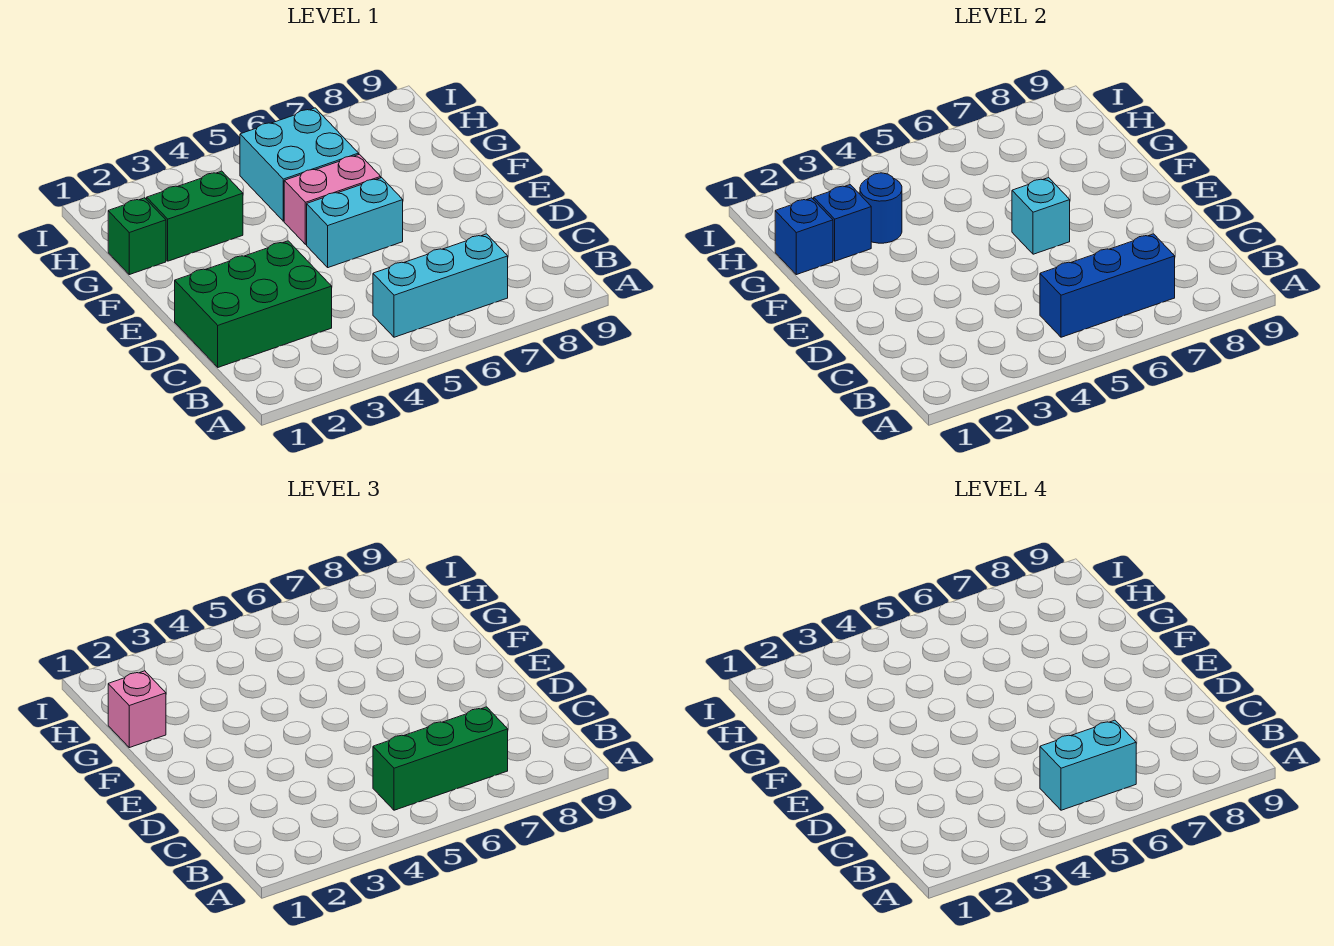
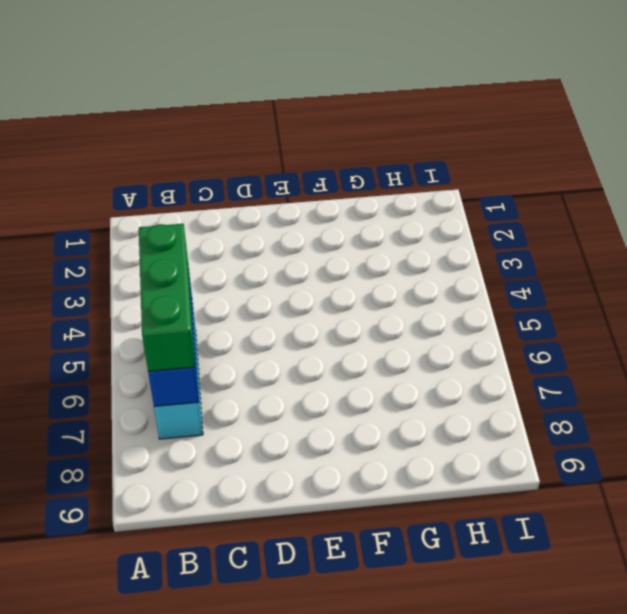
none -> green brick C1:D3 level 1
none -> cyan brick E5:E6 level 1
none -> pink brick F5:F6 level 1

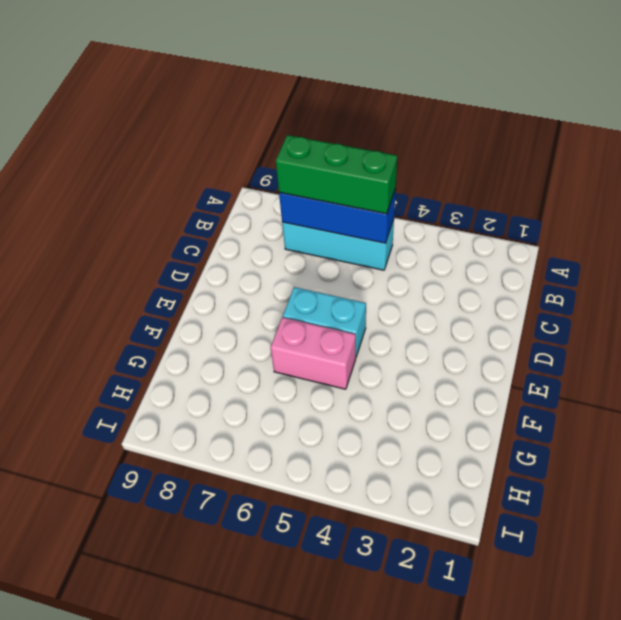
none -> green brick C1:D3 level 1
none -> green brick G1 level 1
none -> green brick G2:G3 level 1

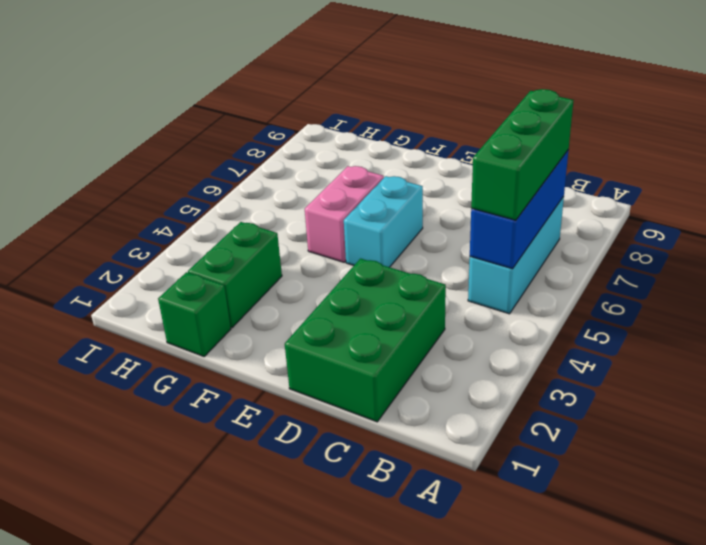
none -> cyan brick G5:H6 level 1
none -> cyan brick E6 level 2
none -> blue brick G1 level 2

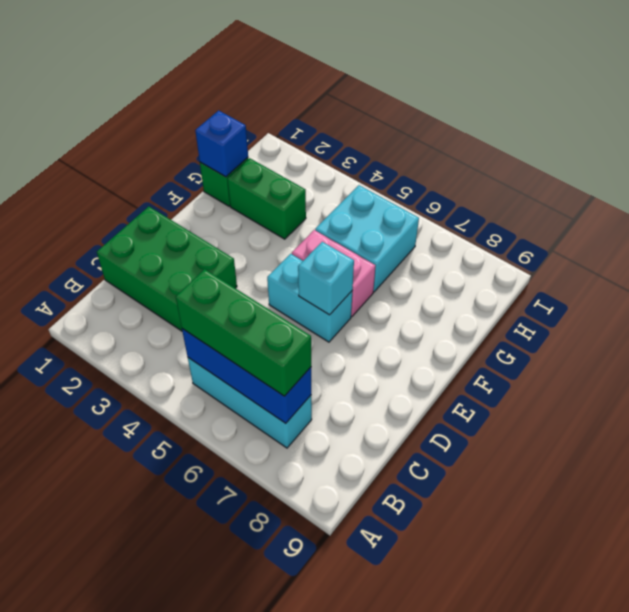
none -> blue brick G2 level 2
none -> blue round brick G3 level 2
none -> pink brick G1 level 3

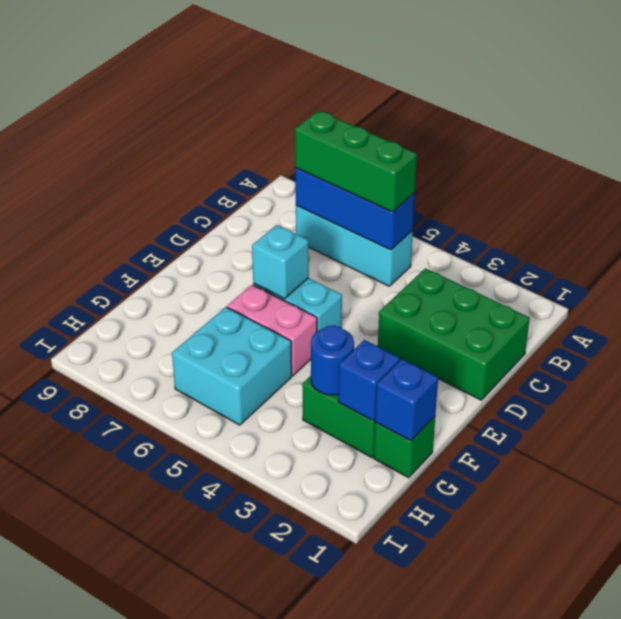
none -> pink brick G1 level 3
none -> cyan brick B5:B6 level 4

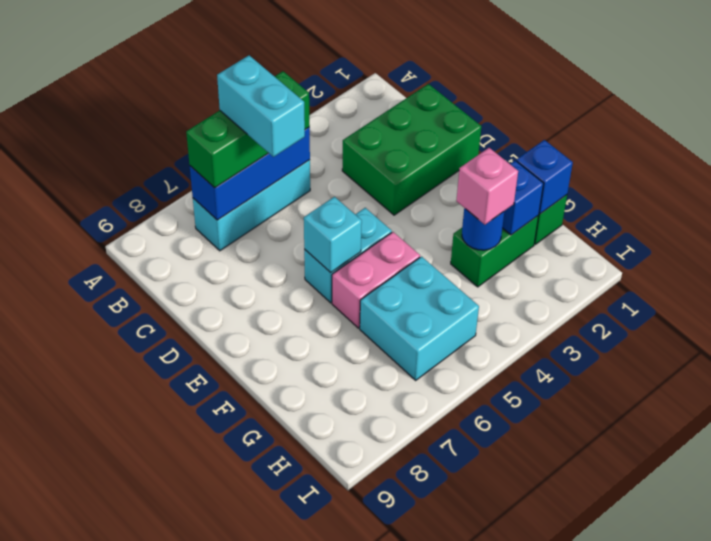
cyan brick B6:C6 level 4 -> cyan brick B5:B6 level 4
pink brick G3 level 3 -> pink brick G1 level 3

